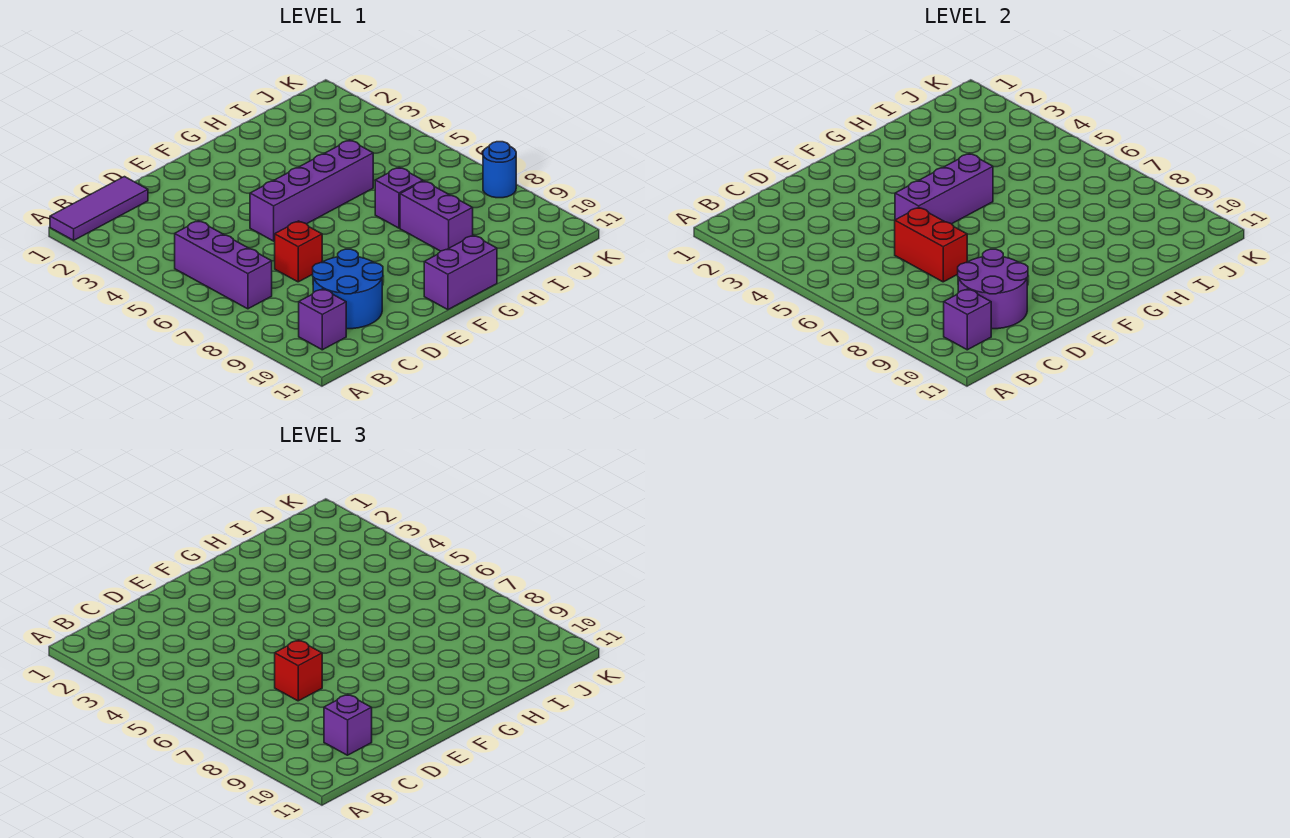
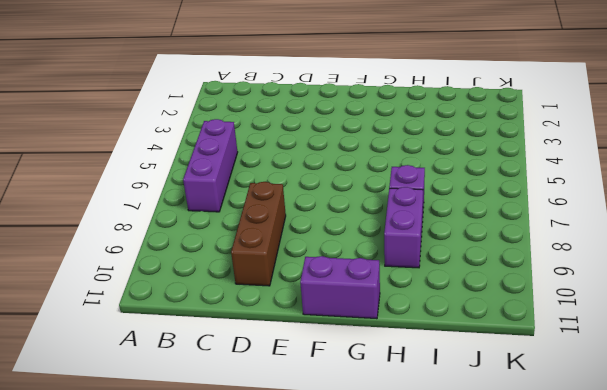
brown brick D8:D10 level 1 -> blue round brick C9:D10 level 1
none -> purple tile A1:C1 level 1
none -> purple brick B10 level 1
none -> red brick D7 level 1

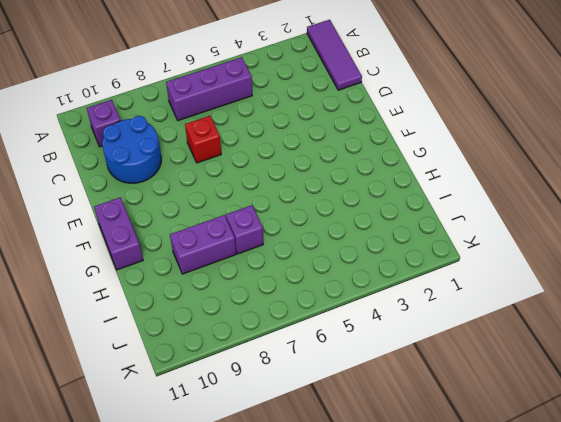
none -> purple brick E5:H5 level 1
none -> blue round brick K8 level 1
none -> purple brick B10 level 2

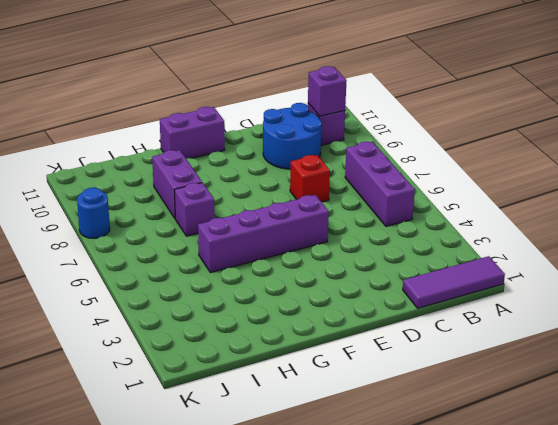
none -> purple round brick C9:D10 level 2
none -> red brick D6:D7 level 2
none -> purple brick E5:G5 level 2

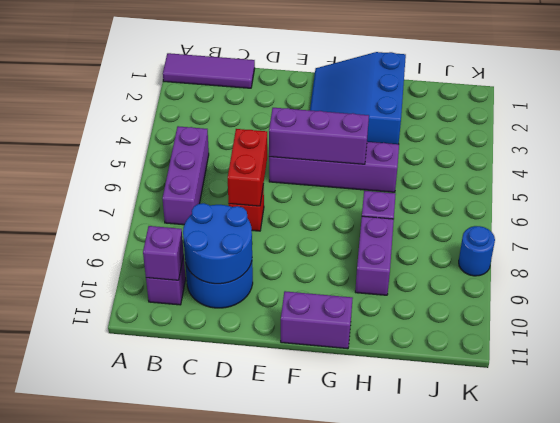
blue round brick C9:D10 level 2 -> purple round brick C9:D10 level 2
blue slope F1:H3 level 1 top H -> none
none -> purple brick C10 level 3
none -> red brick D7 level 3

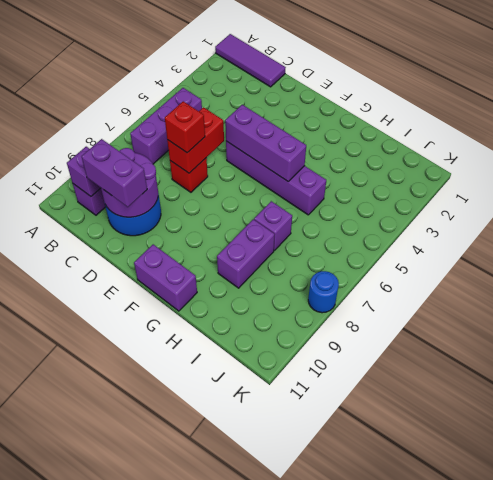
purple brick C10:D10 level 3 -> purple brick C10 level 3

